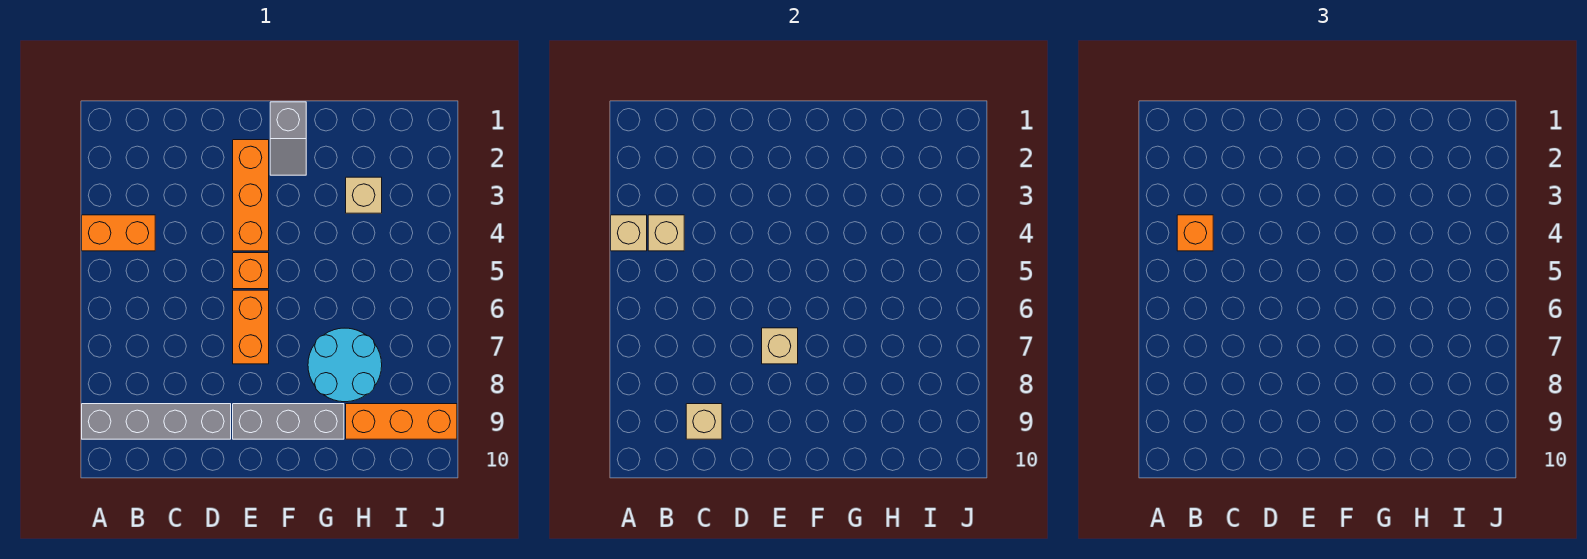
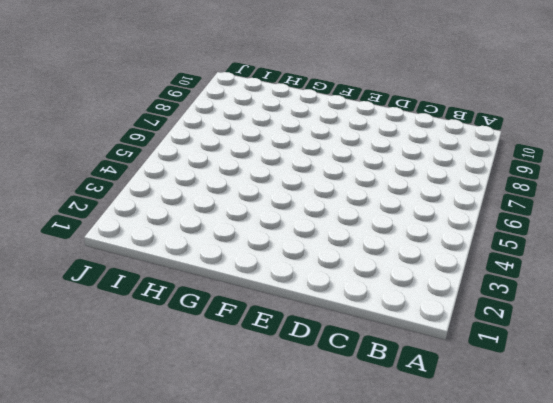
none -> orange brick A4:B4 level 1
none -> grey brick A9:D9 level 1
none -> orange brick E2:E4 level 1

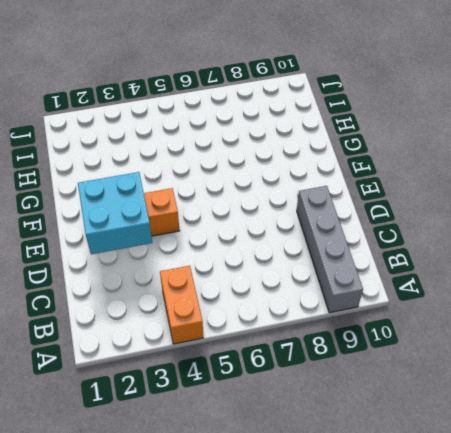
cyan brick D2:E3 level 2 -> none
none -> orange brick E5 level 1
none -> orange brick E6:E7 level 1
none -> grey brick E9:G9 level 1

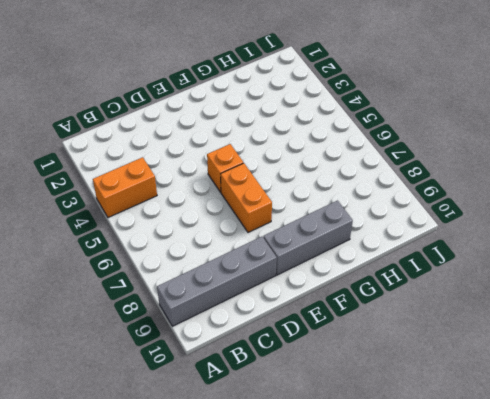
none -> orange brick E2:E4 level 1
none -> grey slope F1:F2 level 1 top 1
none -> cyan round brick G7:H8 level 1

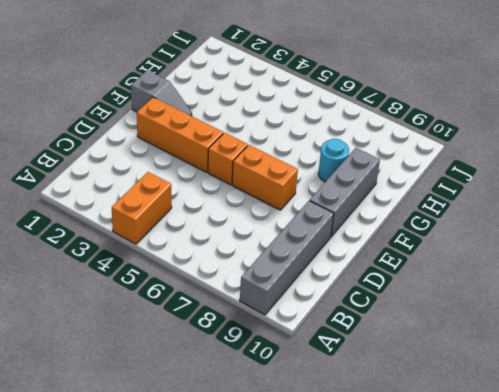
cyan round brick G8 level 1 -> cyan round brick G7:H8 level 1
none -> tan brick H3 level 1
none -> orange brick H9:J9 level 1
none -> tan brick A4 level 2

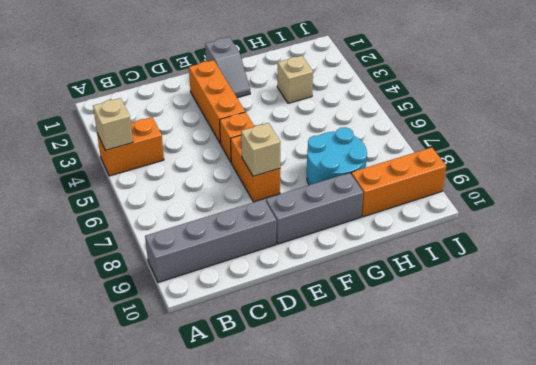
none -> tan brick B4 level 2
none -> tan brick C9 level 2
none -> orange brick B4 level 3

